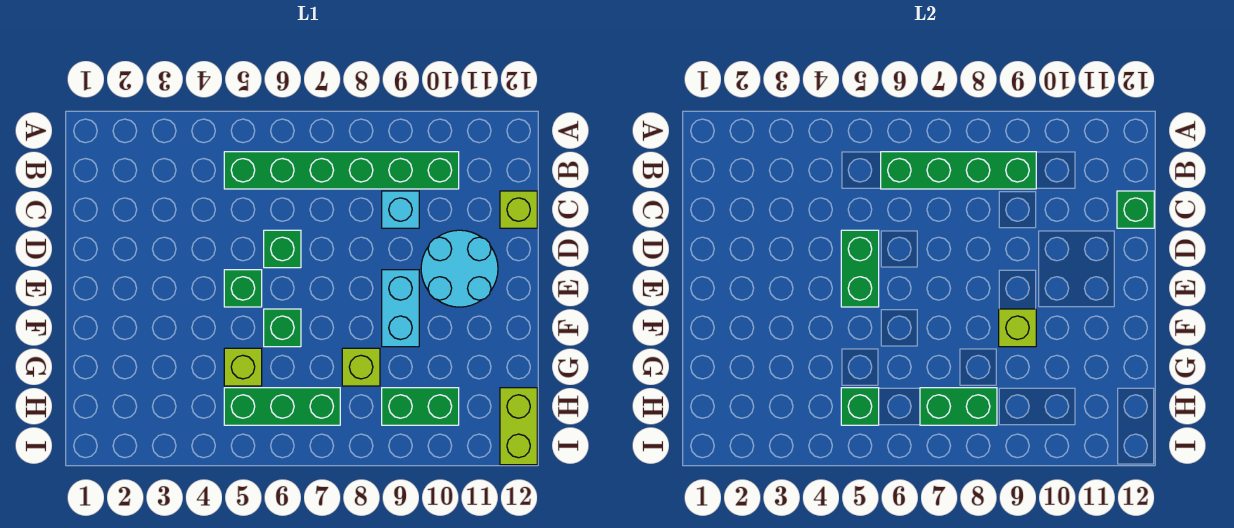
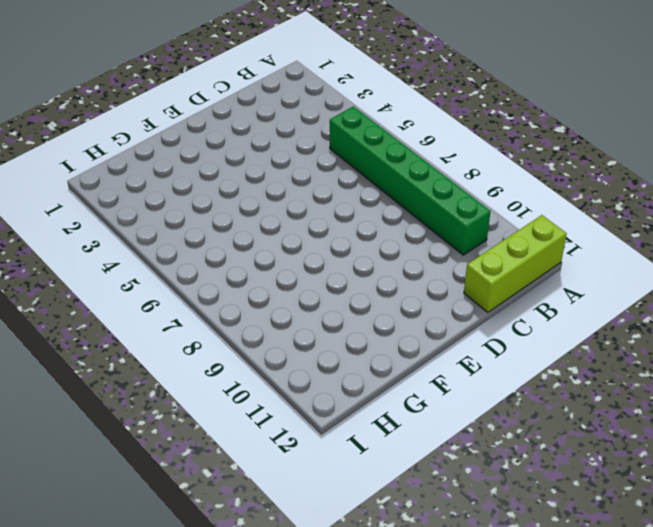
lime brick A12:C12 level 1 -> lime brick C12 level 1
none -> cyan brick C9 level 1
none -> green brick D6 level 1
none -> cyan round brick D10:E11 level 1

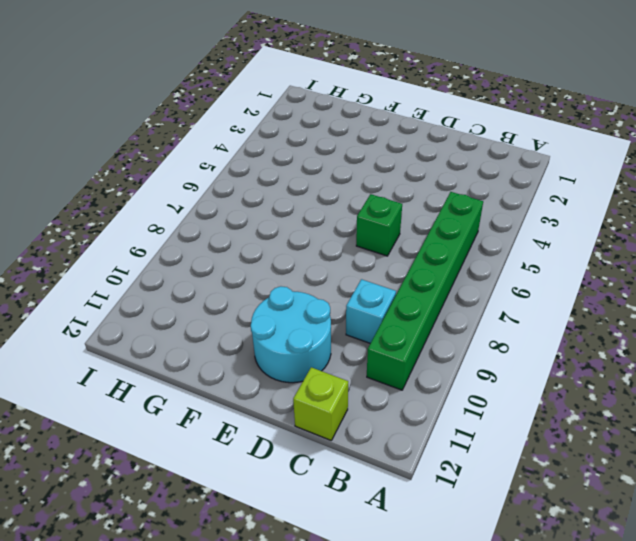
none -> green brick E5 level 1
none -> cyan brick E9:F9 level 1
none -> green brick F6 level 1

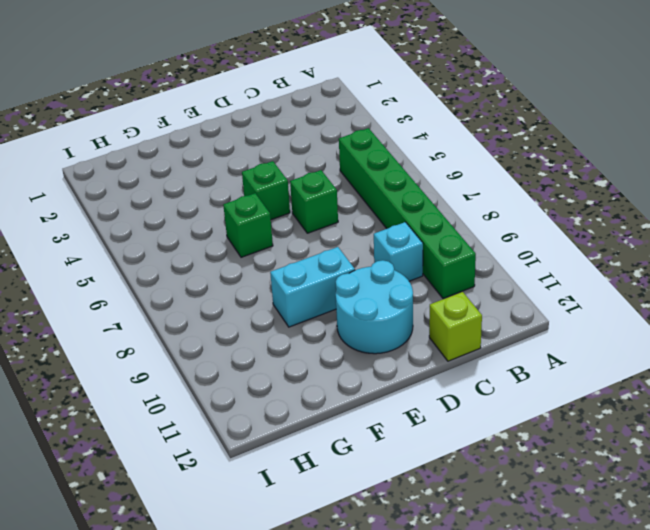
none -> lime brick G5 level 1
none -> lime brick G8 level 1
none -> green brick H5:H7 level 1

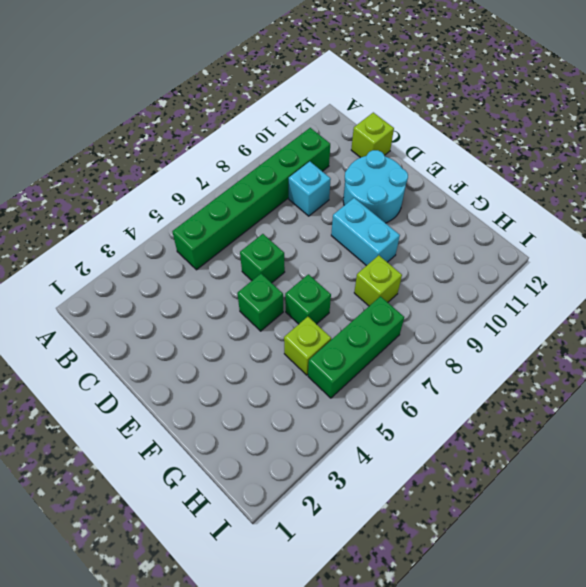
none -> green brick H9:H10 level 1
none -> lime brick H12:I12 level 1
none -> green brick B6:B9 level 2

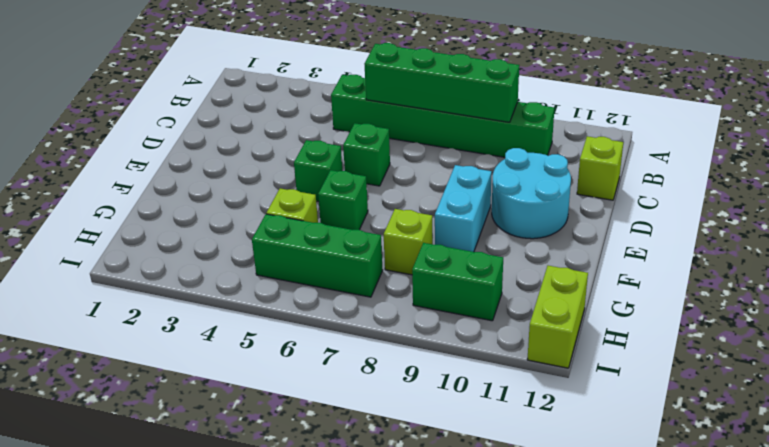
none -> cyan brick C9 level 1
none -> green brick C12 level 2
none -> green brick D5:E5 level 2

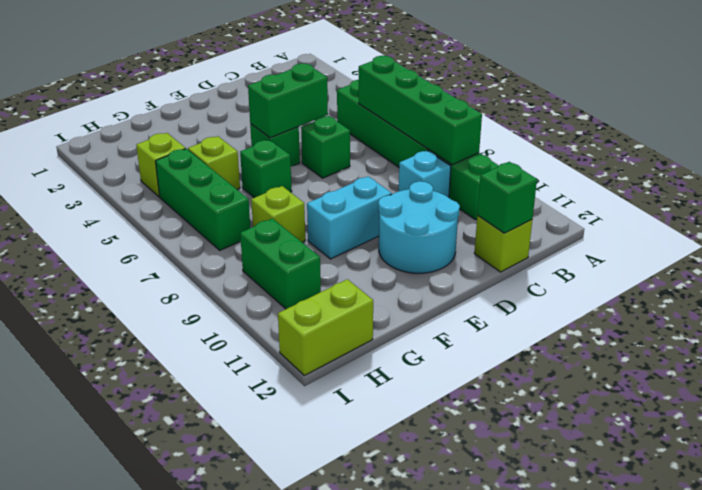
lime brick H4 level 1 -> lime brick F9 level 2
none -> green brick H5 level 2
none -> green brick H7:H8 level 2

